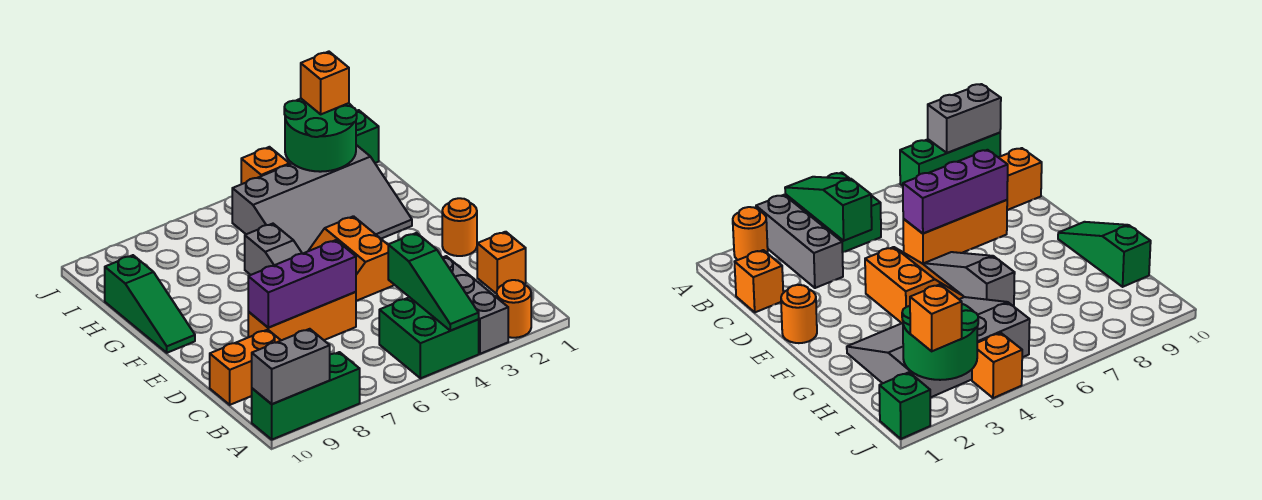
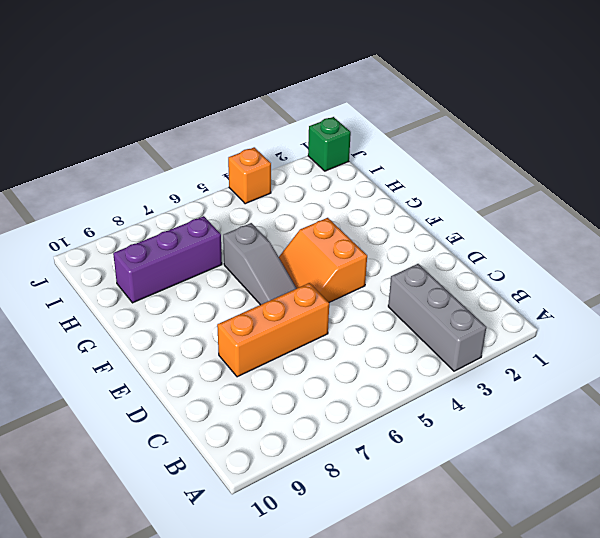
purple brick H7:H9 level 1 -> purple brick D6:D8 level 2
none -> orange round brick A2 level 1
none -> green brick A4:B5 level 1
none -> green brick A8:A10 level 1

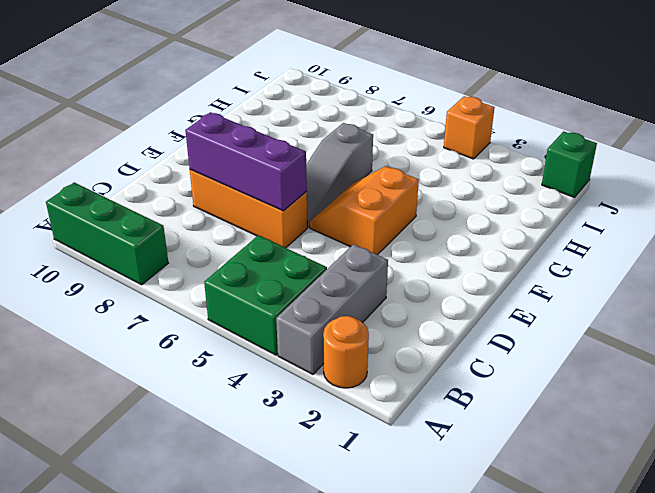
none -> orange brick C1 level 1
none -> orange brick C9:C10 level 1
none -> orange round brick E1 level 1

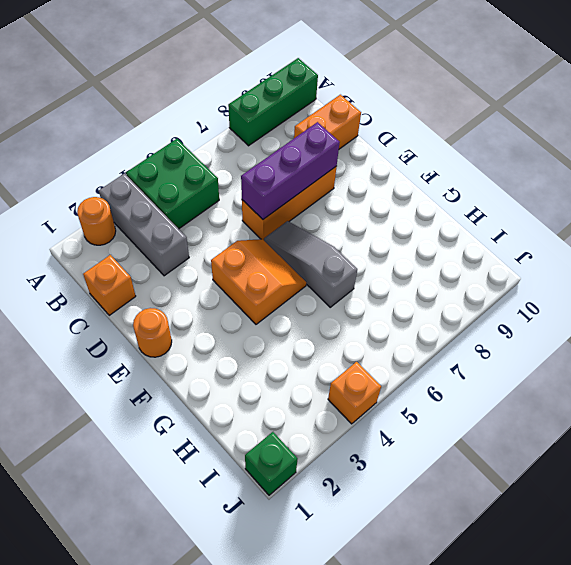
none -> green slope F10:H10 level 1 top H
none -> grey slope G2:I5 level 1 top I
none -> green slope A4:C4 level 2 top C

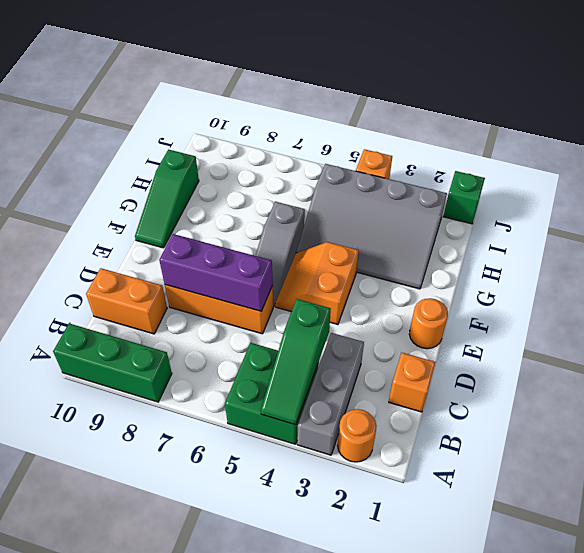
none -> grey brick A9:A10 level 2
none -> green round brick I2:J3 level 2
none -> orange brick J2 level 3

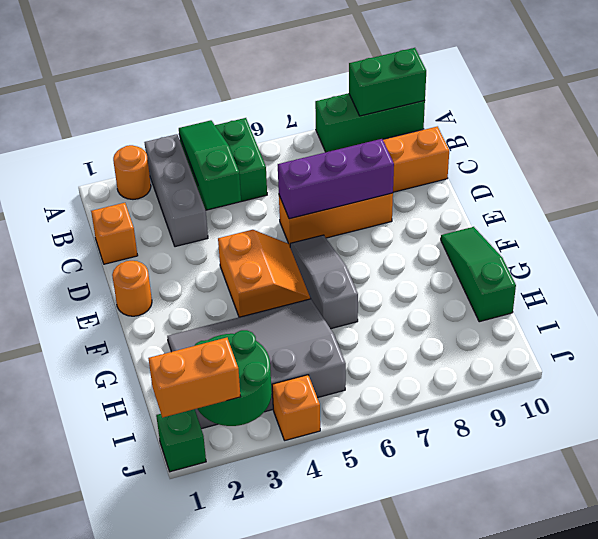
green brick A9:A10 level 2 -> grey brick A9:A10 level 2
orange brick J1:J2 level 3 -> orange brick J2 level 3

